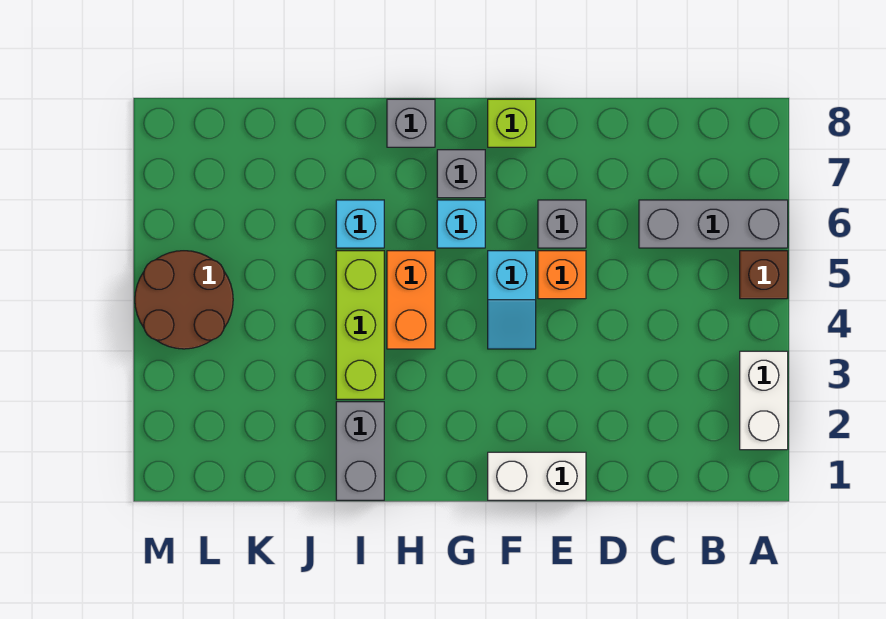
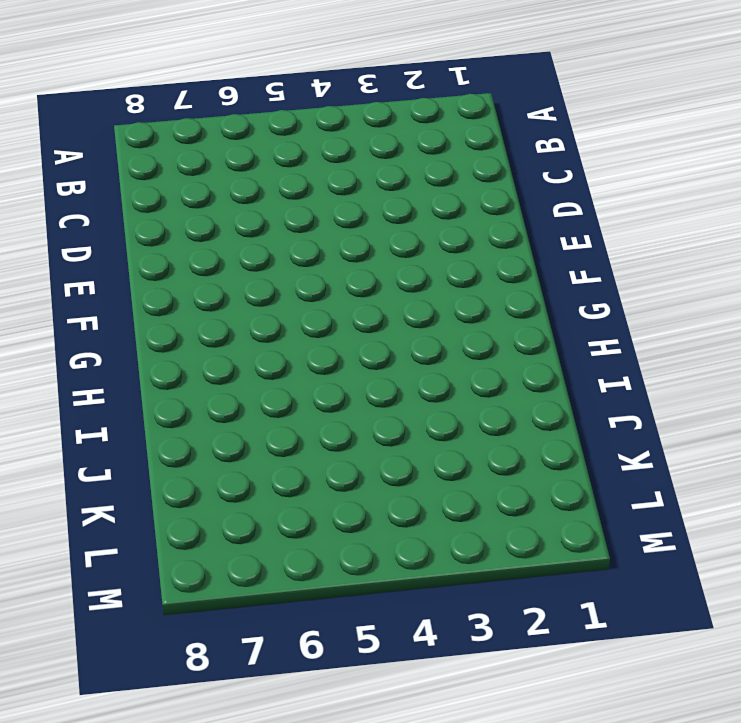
none -> white brick A2:A3 level 1
none -> brown brick A5 level 1
none -> grey brick A6:C6 level 1

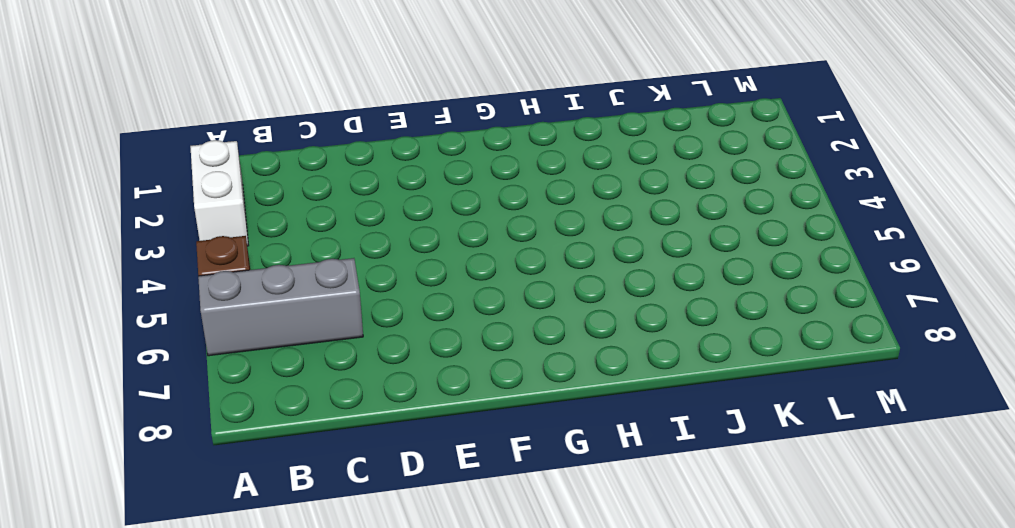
none -> white brick E1:F1 level 1
none -> orange brick E5 level 1
none -> grey brick E6 level 1

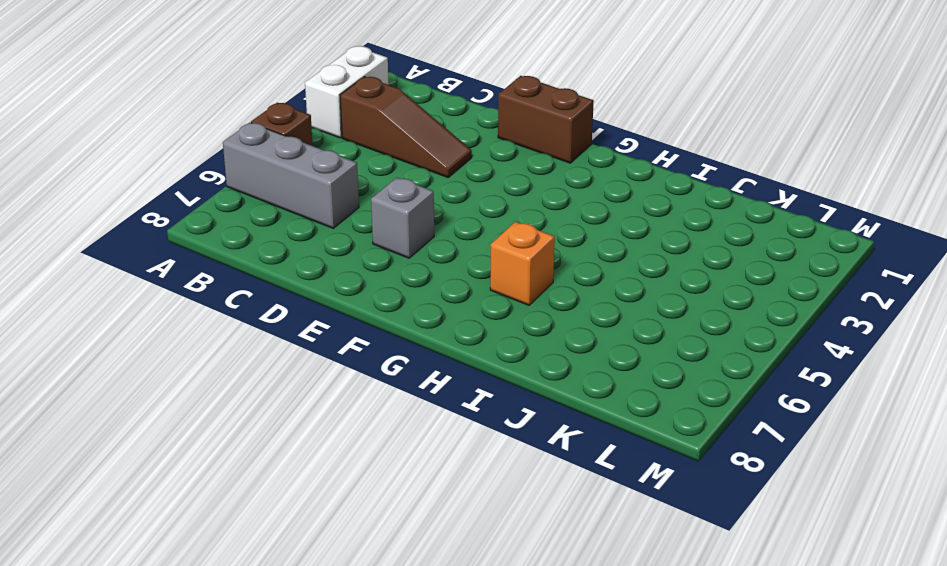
brown slope B3:D3 level 1 top B -> none
brown brick E1:F1 level 1 -> white brick E1:F1 level 1
orange brick H6 level 1 -> orange brick E5 level 1
none -> cyan slope F4:F5 level 1 top 5
none -> lime brick F8 level 1
none -> cyan brick G6 level 1

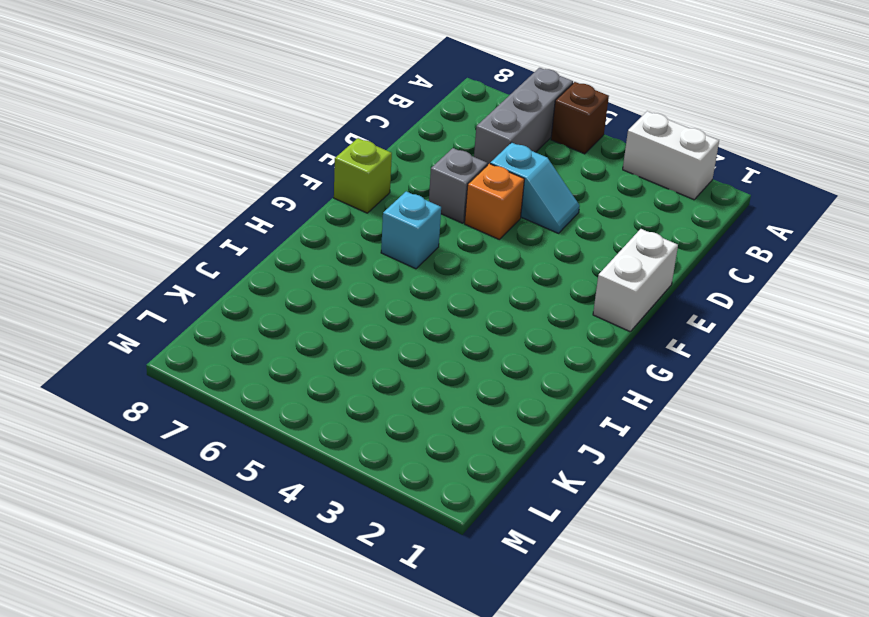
cyan slope D4:D5 level 1 top 5 -> cyan slope F4:F5 level 1 top 5
none -> grey brick G7 level 1
none -> orange brick H4:H5 level 1
none -> grey brick H8 level 1

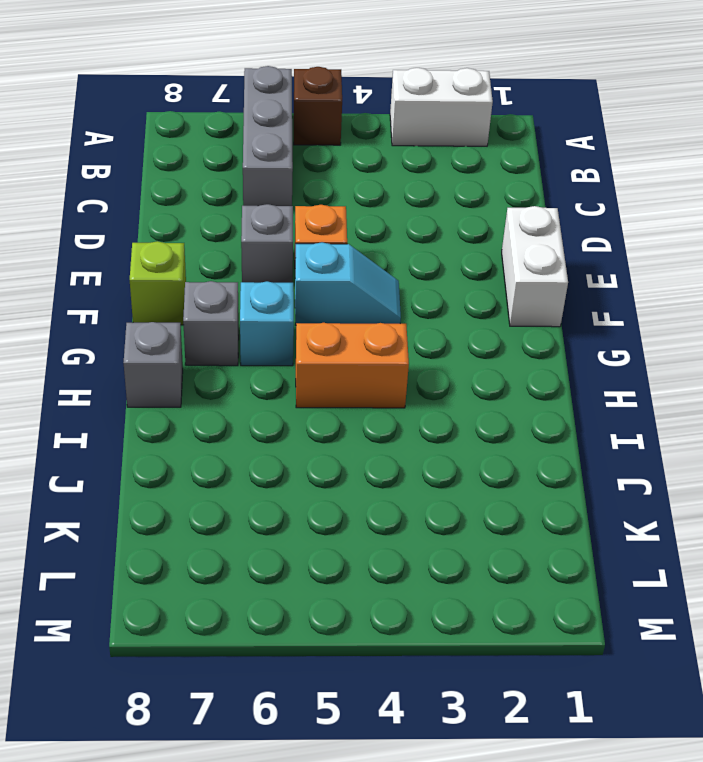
none -> grey brick I1:I2 level 1
none -> lime brick I3:I5 level 1
none -> cyan brick I6 level 1

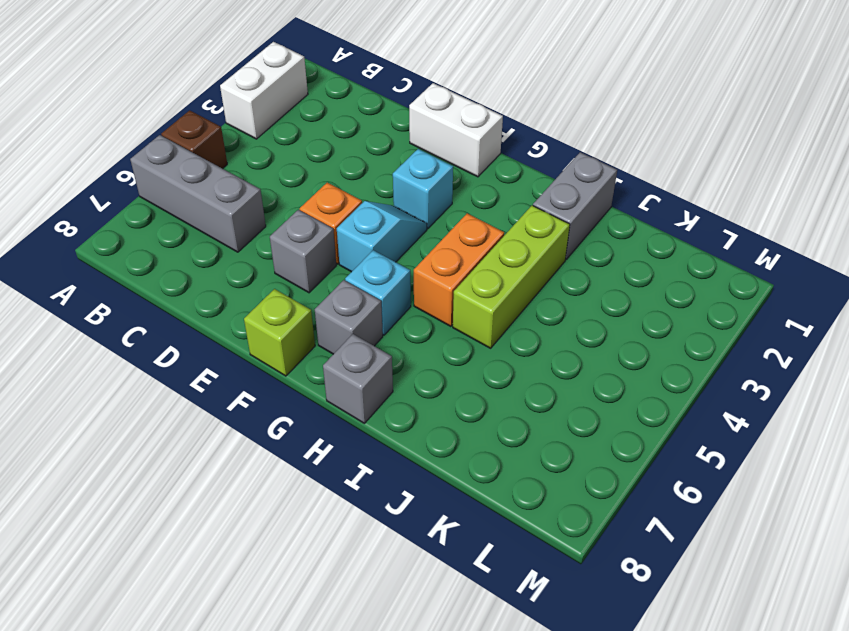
cyan brick F3 level 1 -> cyan brick I6 level 1
none -> brown round brick L4:M5 level 1

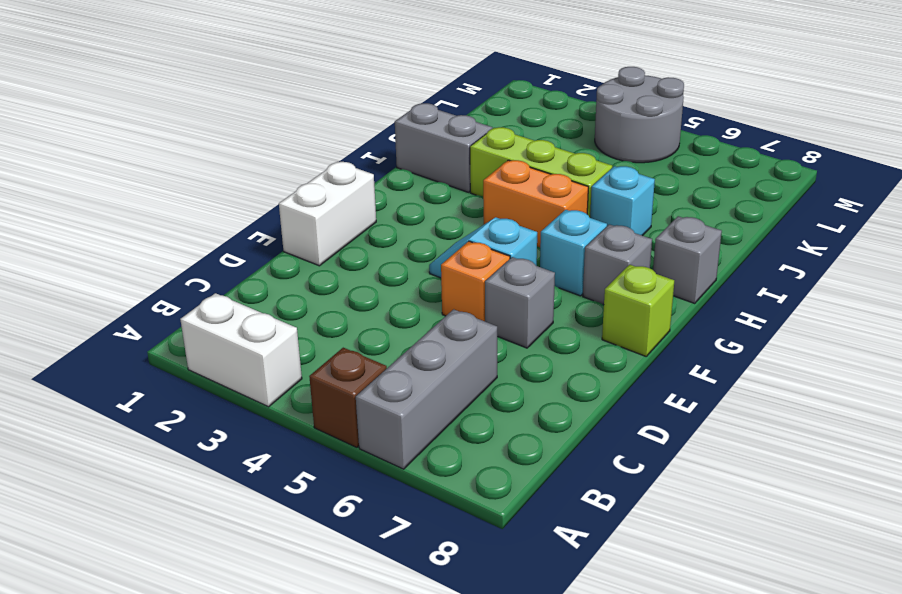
grey round brick L4:M5 level 1 -> brown round brick L4:M5 level 1

